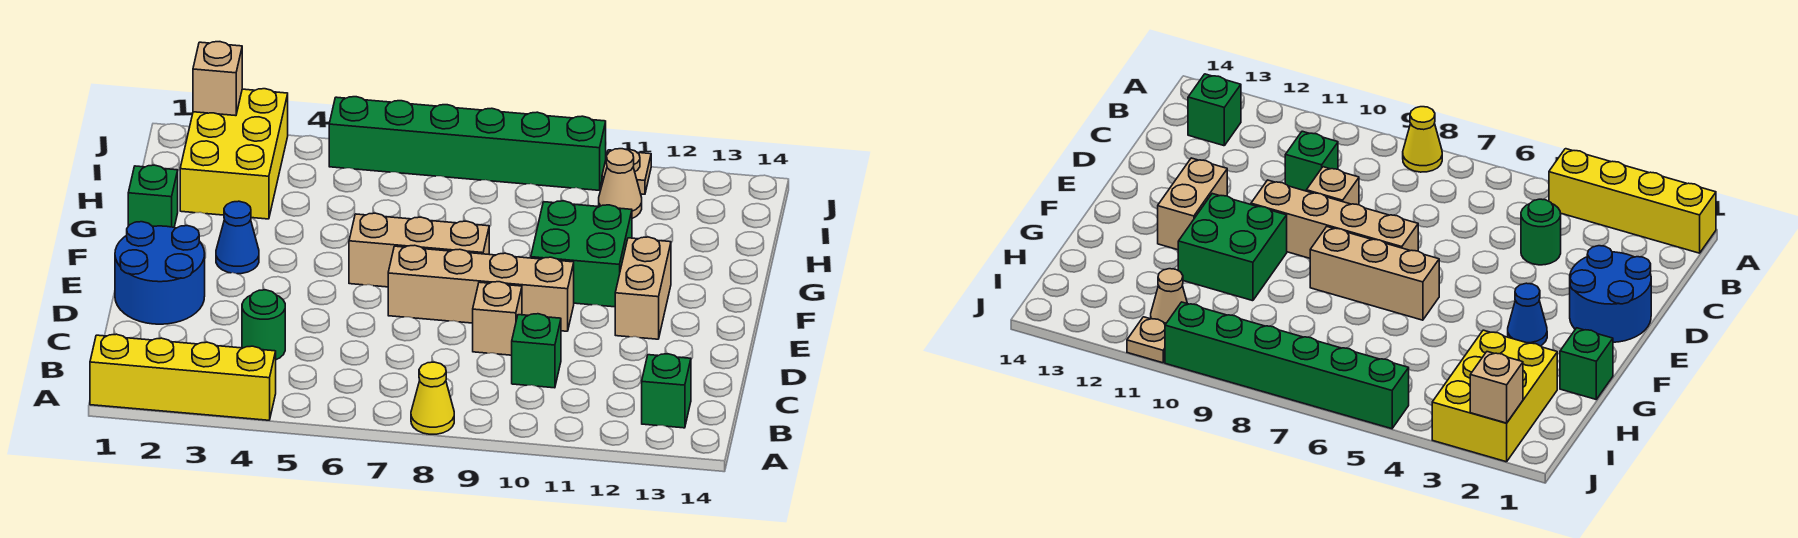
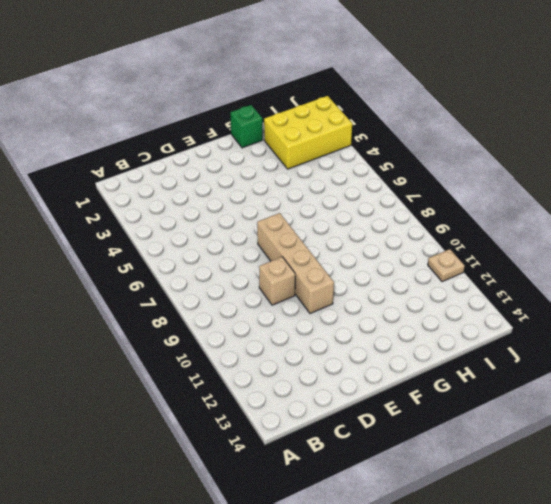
none -> yellow brick A1:A4 level 1
none -> yellow cone A8 level 1
none -> green brick B13 level 1

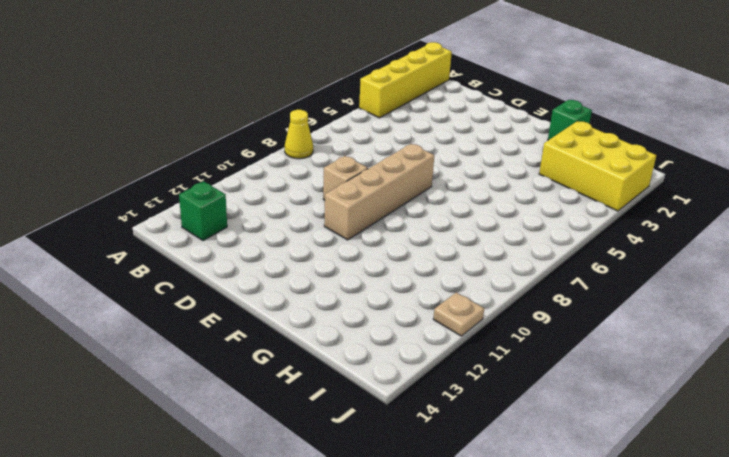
none -> green round brick C4 level 1
none -> green brick C10 level 1
none -> blue round brick D1:E2 level 1

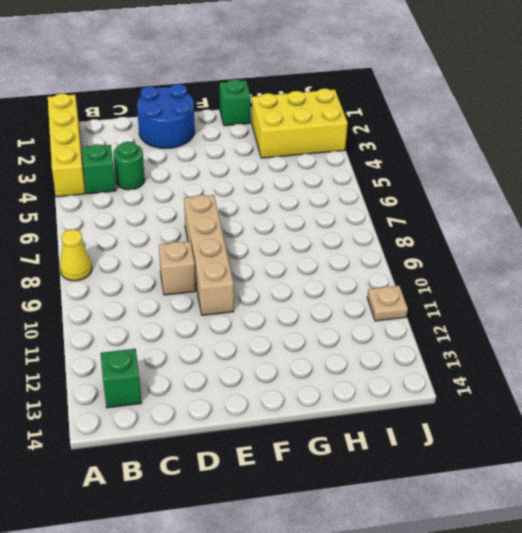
green brick B4 level 1 -> green brick C10 level 1
none -> tan brick E12:F12 level 1
none -> blue cone F3 level 1
none -> tan brick F6:F8 level 1

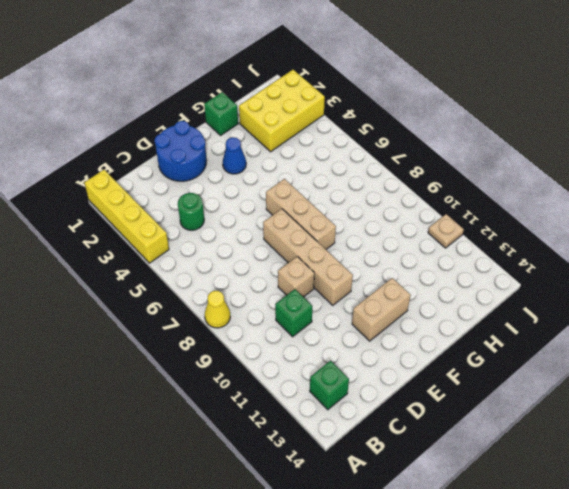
none -> green brick F10:G11 level 1
none -> tan cone I11 level 1
none -> green brick J5:J10 level 1

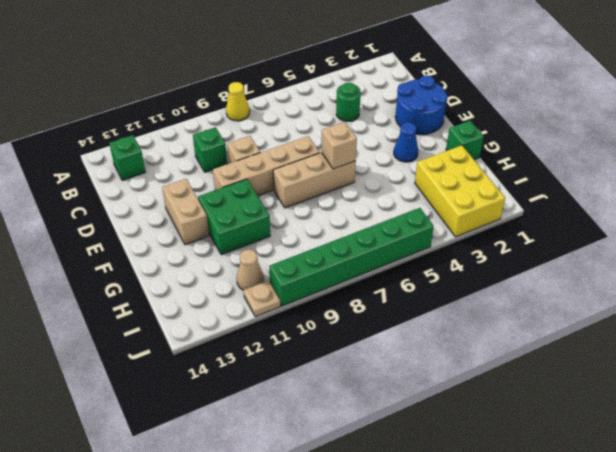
tan brick F6 level 2 -> tan brick J2 level 2
none -> yellow brick A1:A4 level 1

